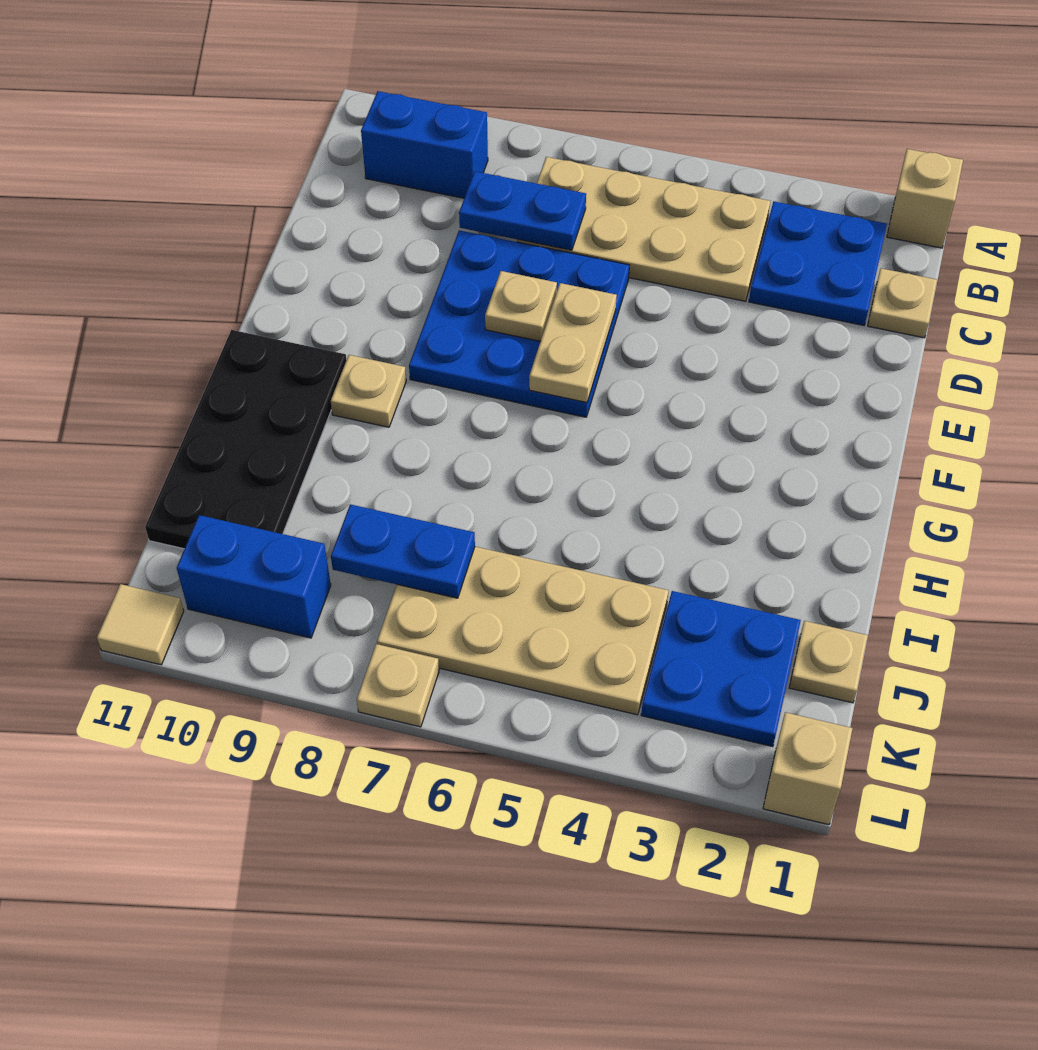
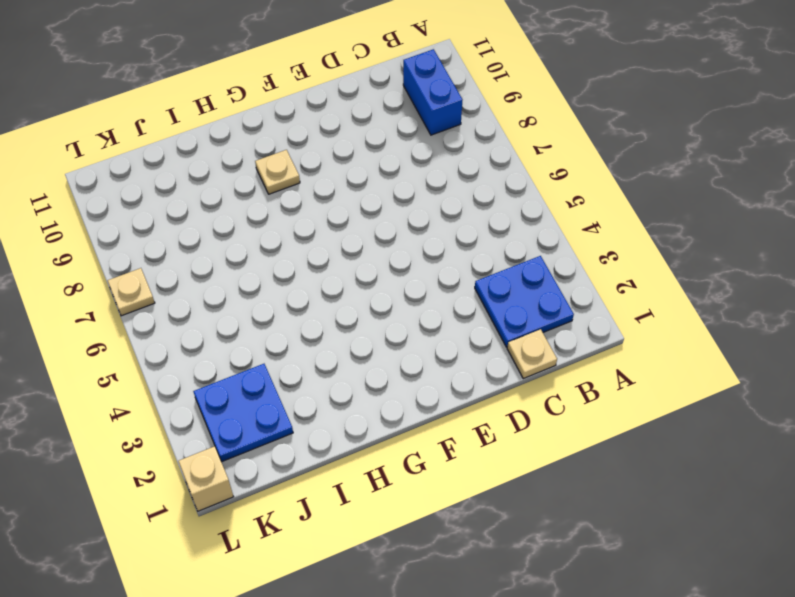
none -> tan brick A1 level 1
none -> tan plate B4:C7 level 1
none -> blue plate D6:F8 level 1

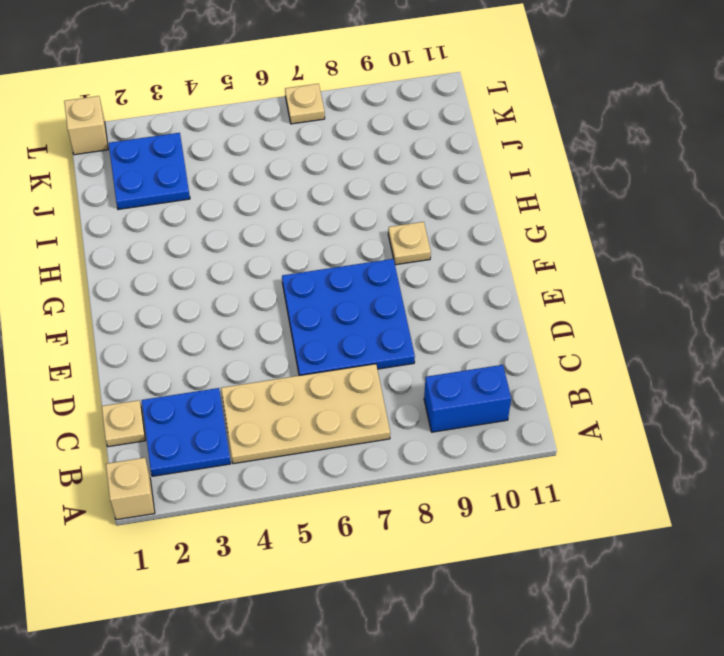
none -> black plate G10:J11 level 1
none -> tan plate J1 level 1
none -> tan plate J4:K7 level 1

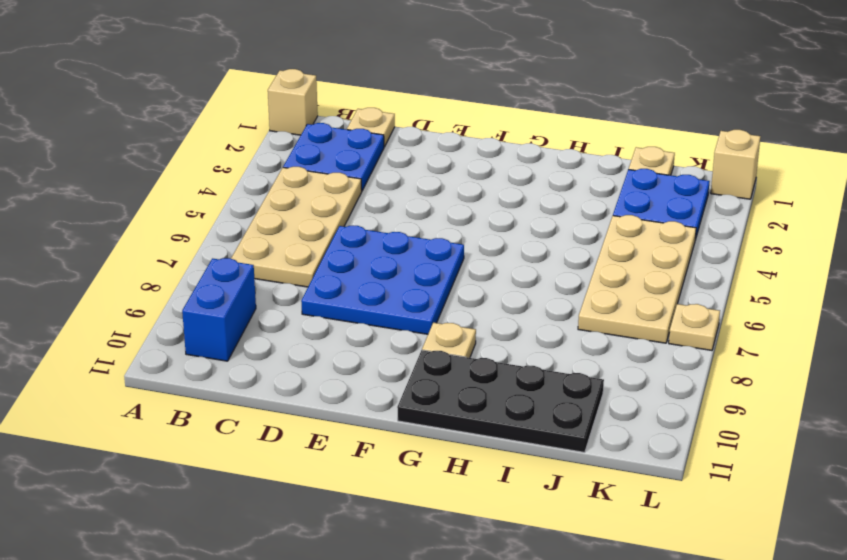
none -> blue brick K9:K10 level 1
none -> tan tile L11 level 1
none -> blue plate C7:C8 level 2

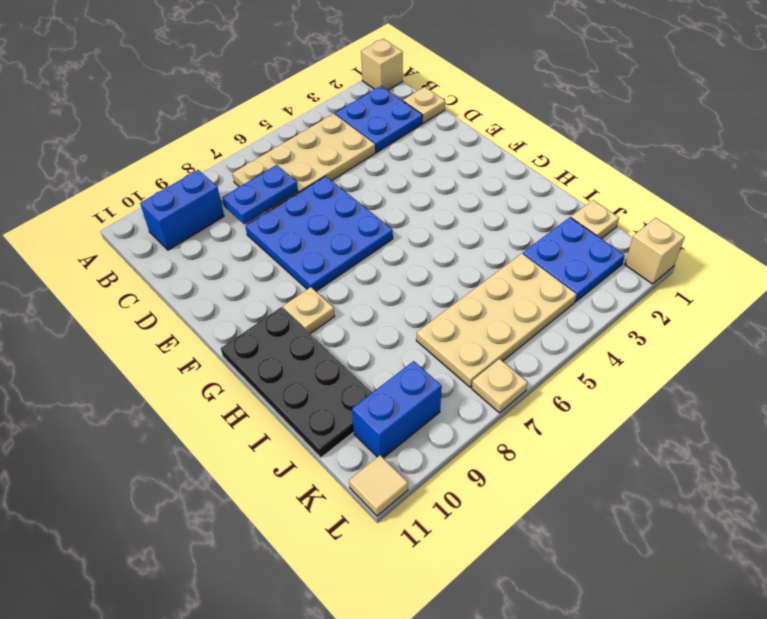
none -> tan plate E6:F6 level 2
none -> tan plate E7 level 2
none -> blue plate J7:J8 level 2

